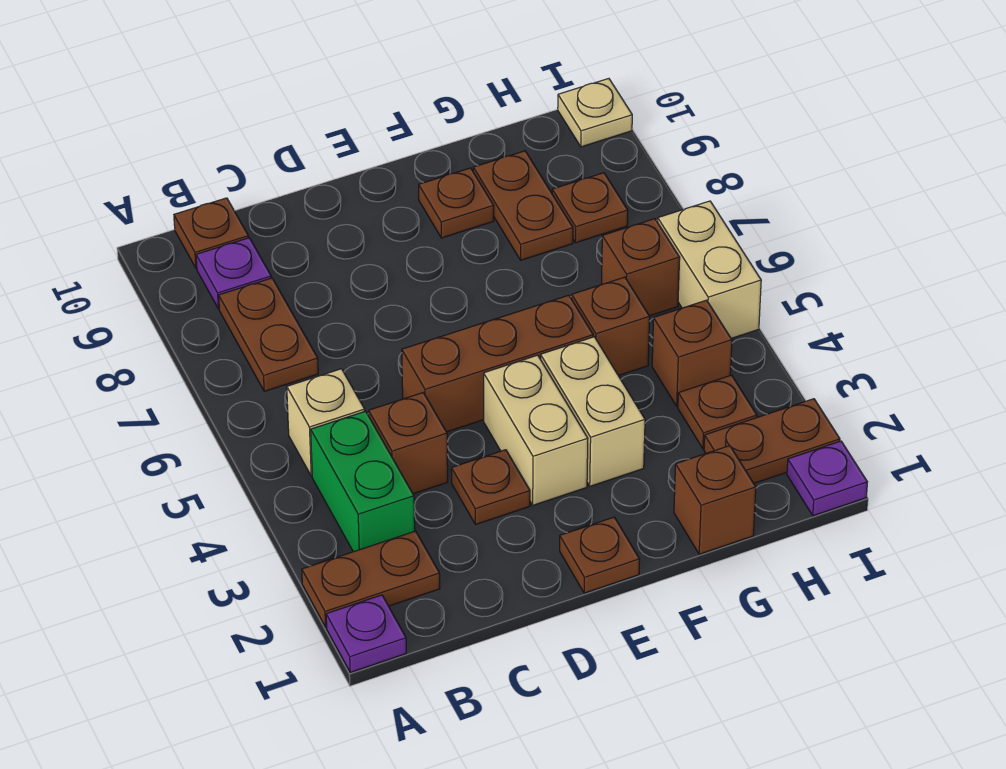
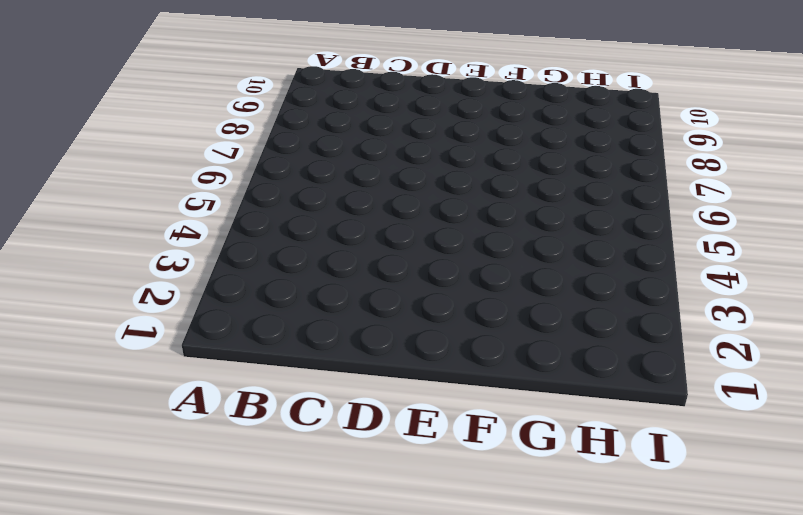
none -> purple plate A1 level 1
none -> brown plate A2:B2 level 1
none -> green brick B3:B4 level 1

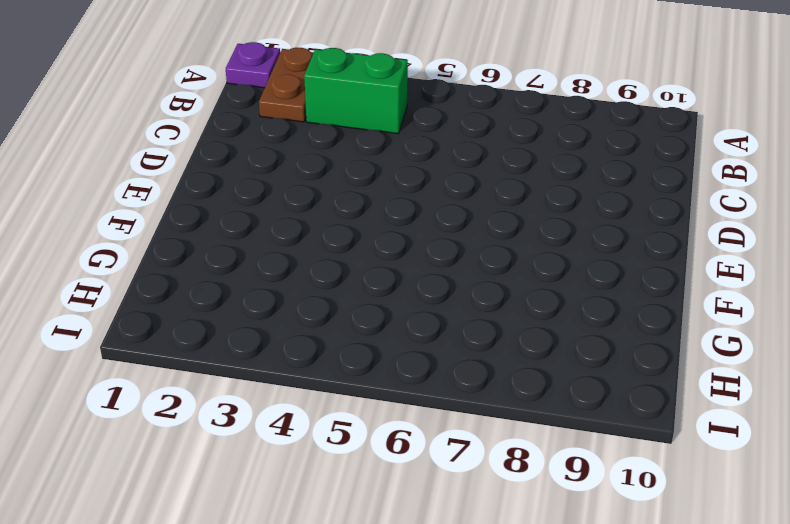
none -> tan brick B5 level 1
none -> brown plate B7:B8 level 1
none -> purple plate B9 level 1

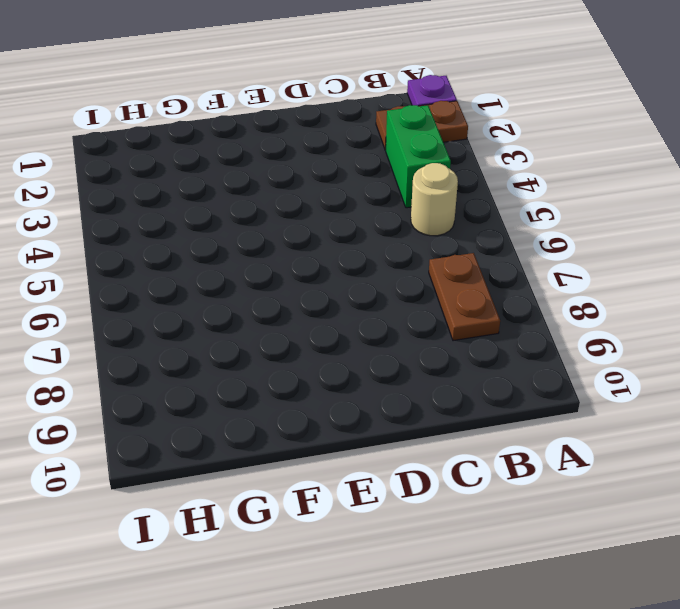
tan round brick B5 level 1 -> tan brick B5 level 1
none -> purple plate B9 level 1
none -> brown plate B10 level 1
none -> brown brick C4 level 1

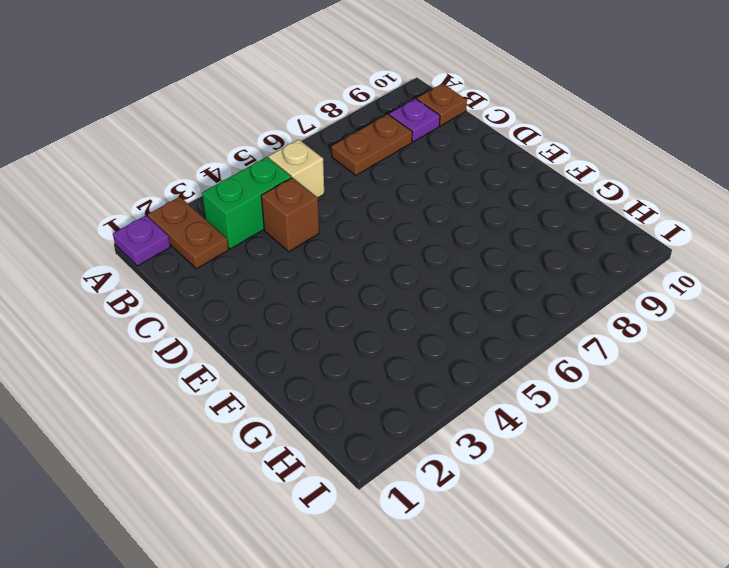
none -> brown plate D3 level 1
none -> brown brick D5:F5 level 1
none -> brown plate E1 level 1

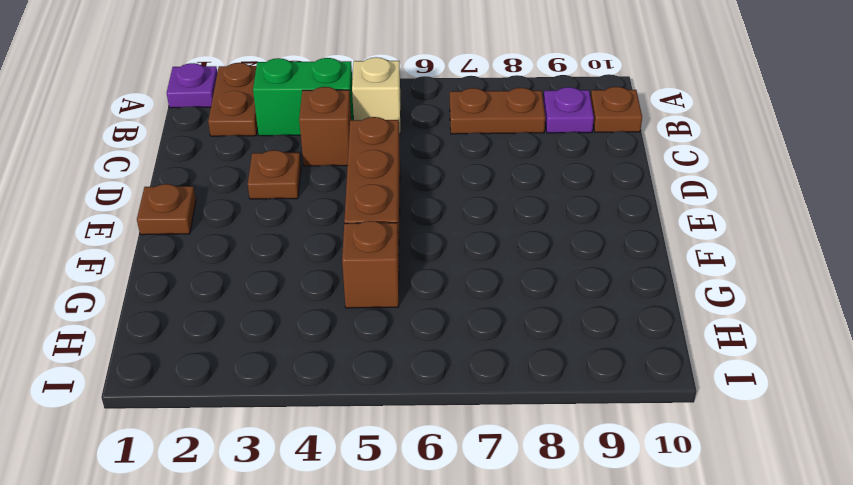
none -> tan brick E3:E4 level 1
none -> tan brick F3:F4 level 1
none -> brown plate F9 level 1

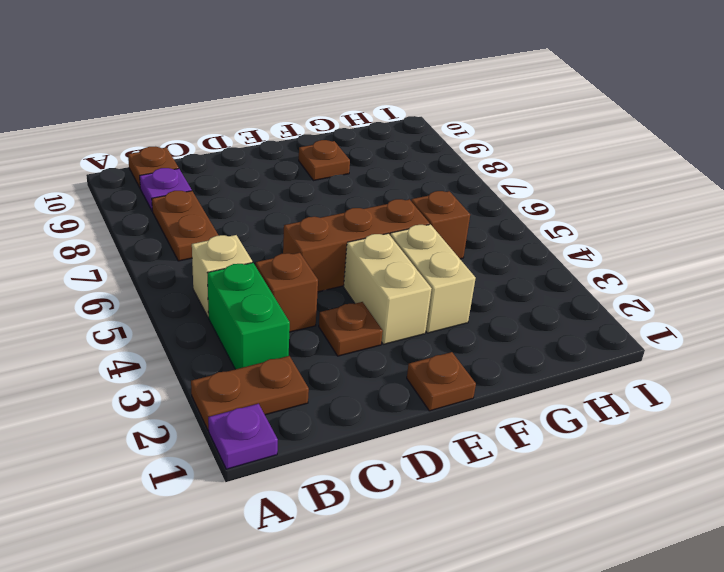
none -> brown brick G1 level 1
none -> brown plate G8:G9 level 1
none -> brown plate H2:I2 level 1

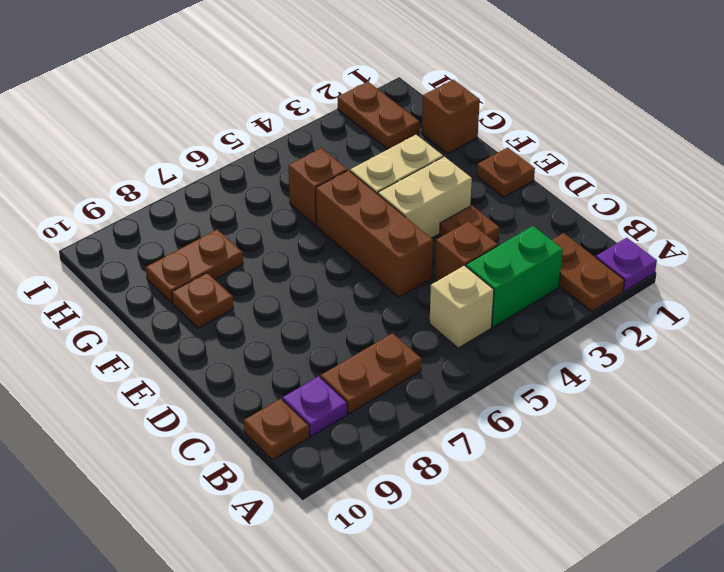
none -> brown plate H3 level 1
none -> brown brick H4 level 1
none -> brown brick H6 level 1

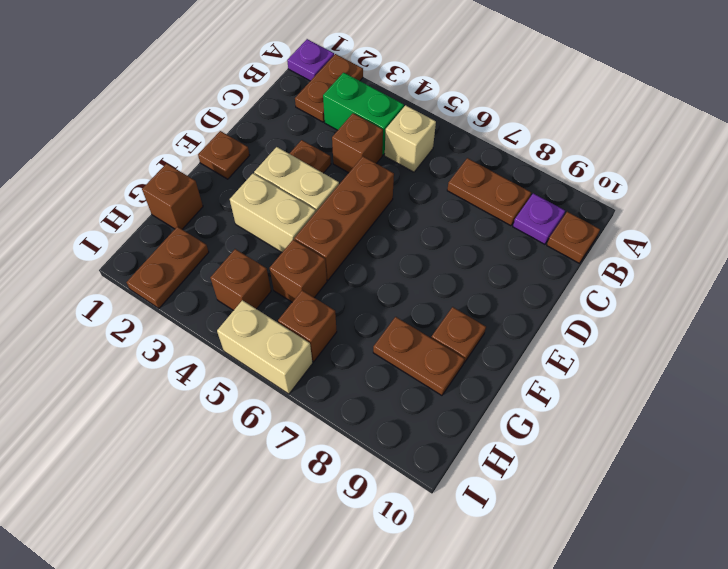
none -> brown plate H3 level 1
none -> brown plate H8 level 1
none -> purple plate I1 level 1

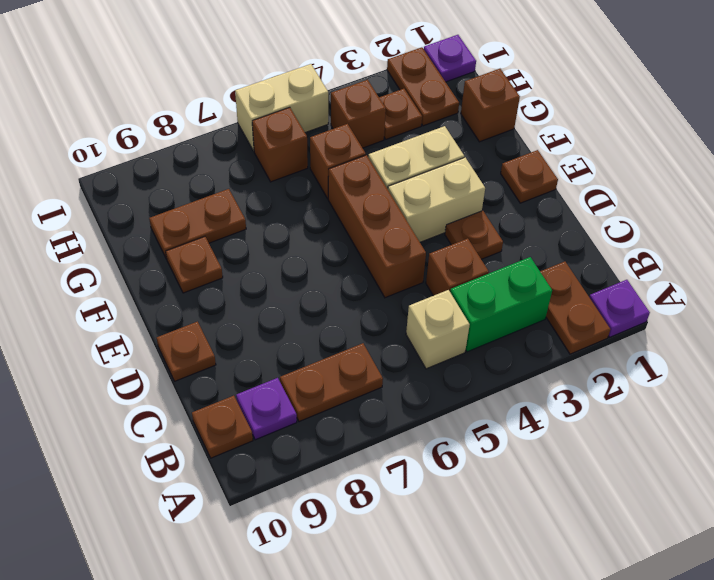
brown plate D10 level 1 -> brown plate H8 level 1
none -> tan plate I10 level 1

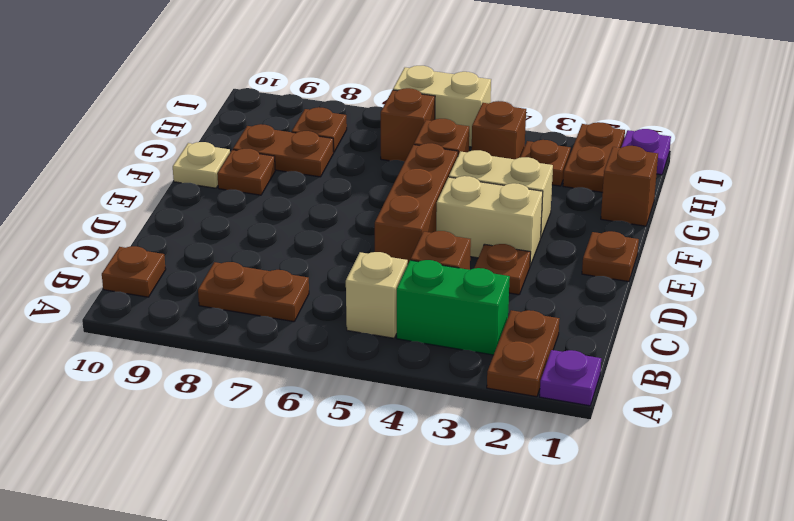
tan plate F10 level 1 -> tan plate I10 level 1
none -> purple plate B9 level 1

